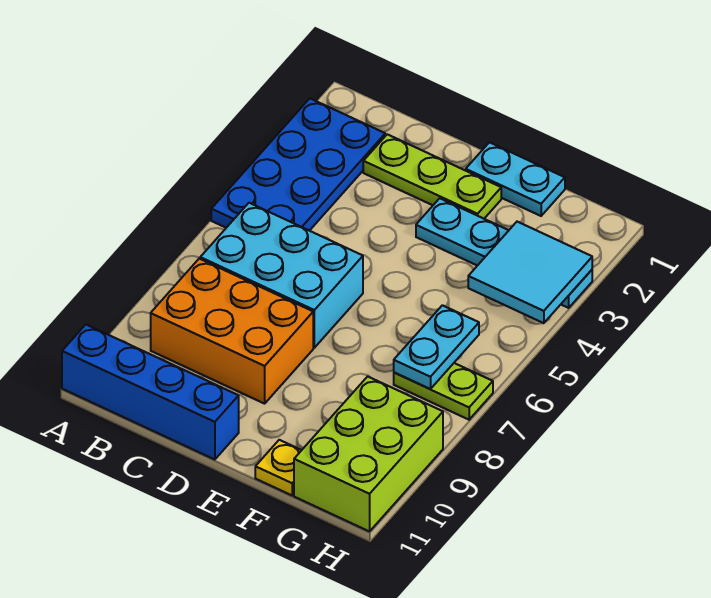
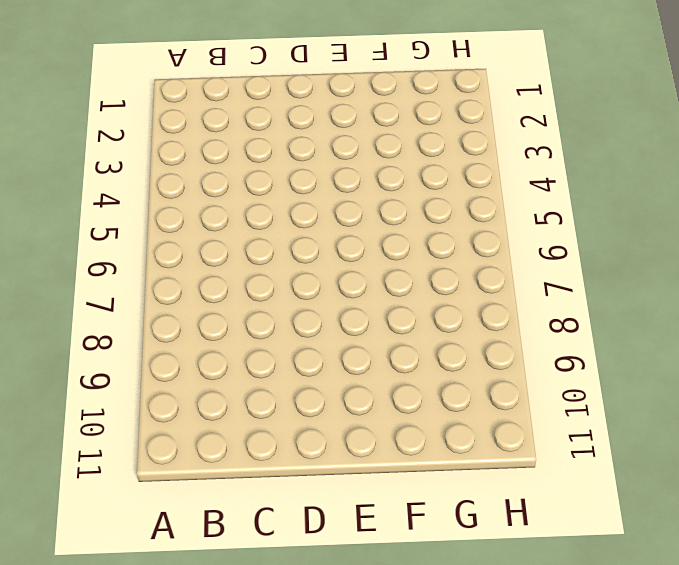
none -> blue plate A2:B5 level 1
none -> blue brick A11:D11 level 1
none -> cyan brick B6:D7 level 1

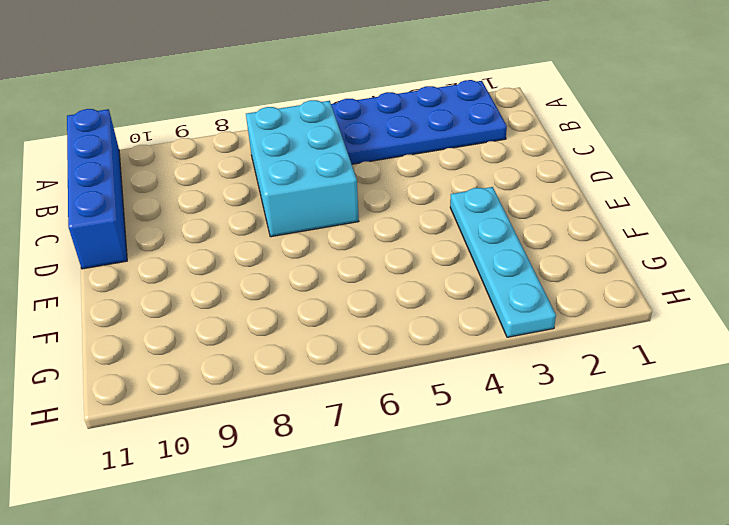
none -> orange brick B8:D9 level 1
none -> lime plate C2:E2 level 1
none -> cyan plate E1:F1 level 1

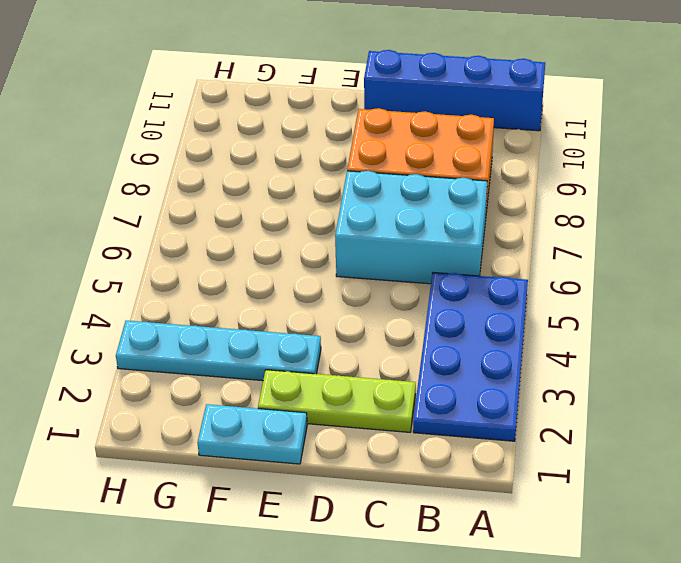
none -> yellow plate F11 level 1
none -> lime plate G7:H7 level 1
none -> lime brick G9:H11 level 1

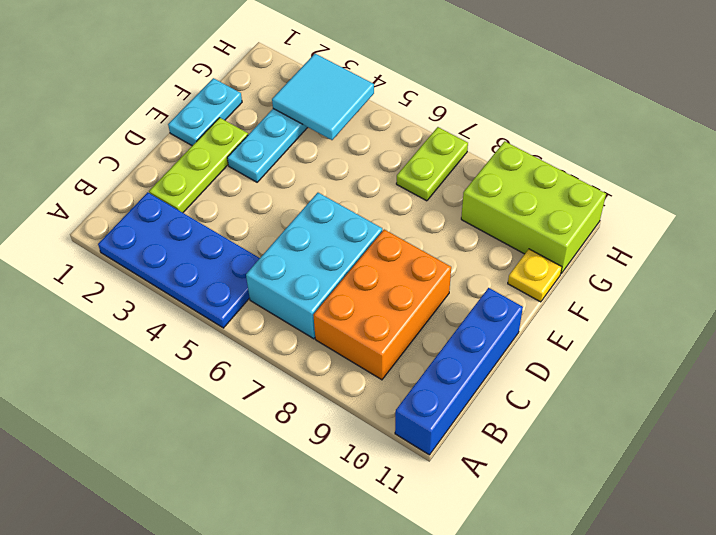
none -> cyan plate G6:G7 level 2

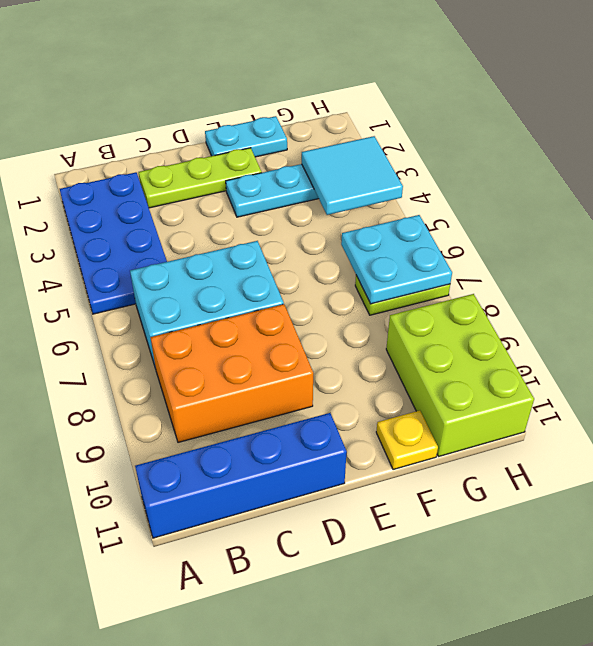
cyan plate G6:H7 level 2 -> cyan plate G6:G7 level 2

